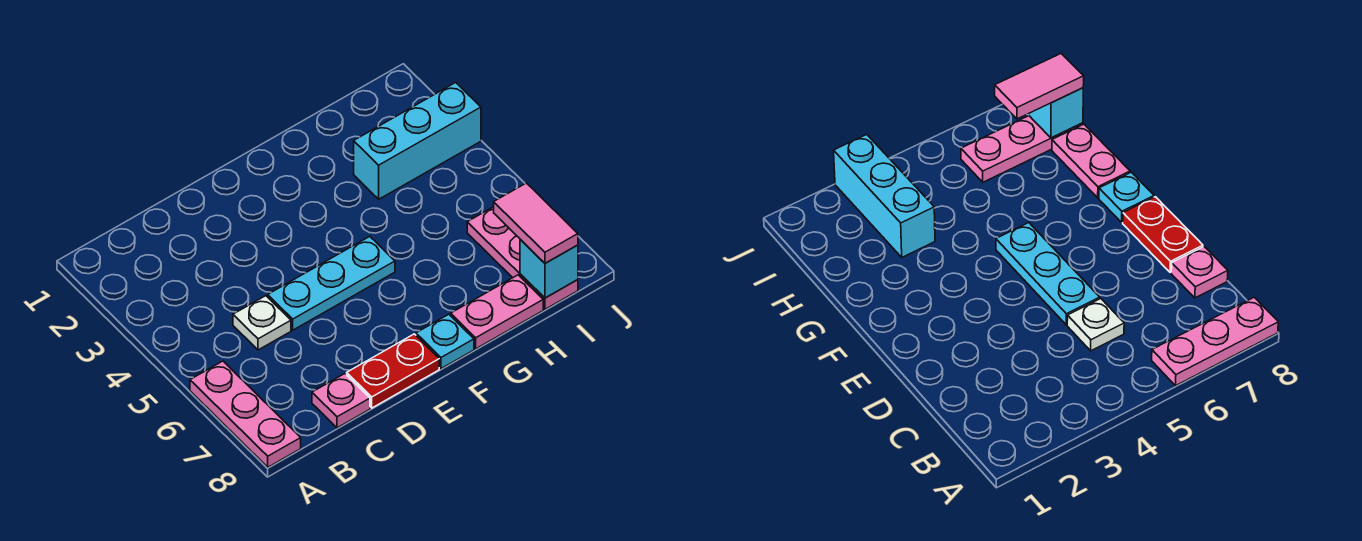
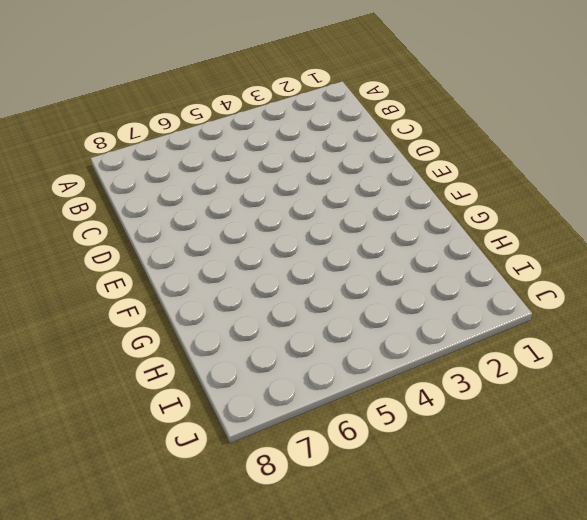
none -> pink plate A6:A8 level 1
none -> white plate C5 level 1

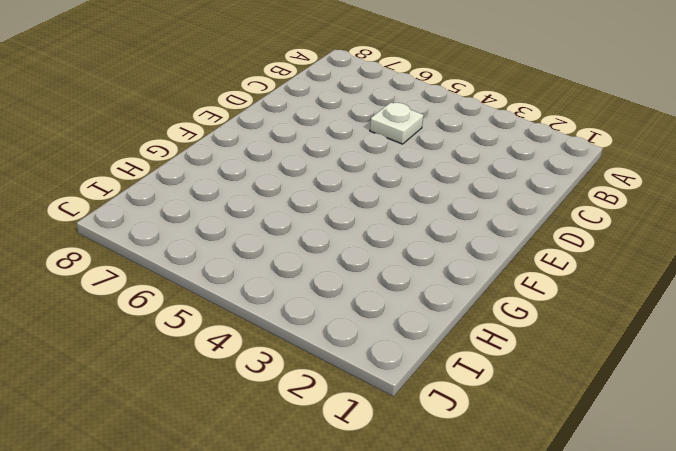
none -> pink plate A6:A8 level 1
none -> pink plate C8 level 1

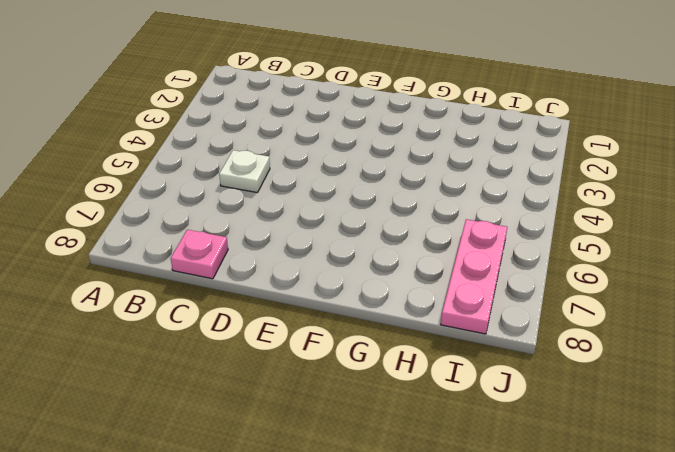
none -> pink plate A6:A8 level 1
none -> cyan plate D5:F5 level 1

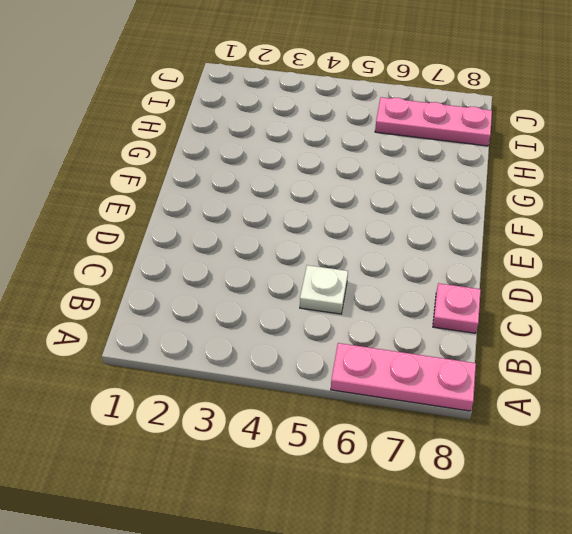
none -> cyan plate D5:F5 level 1
none -> red plate D8:E8 level 1

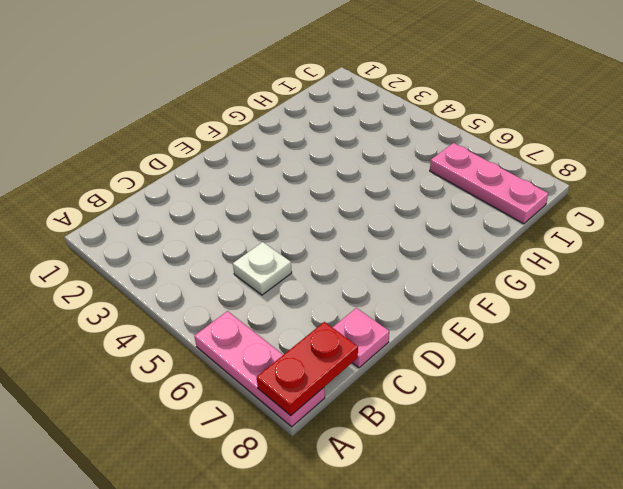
red plate A8:B8 level 2 -> red plate D8:E8 level 1
none -> cyan plate D5:F5 level 1
none -> cyan plate F8 level 1

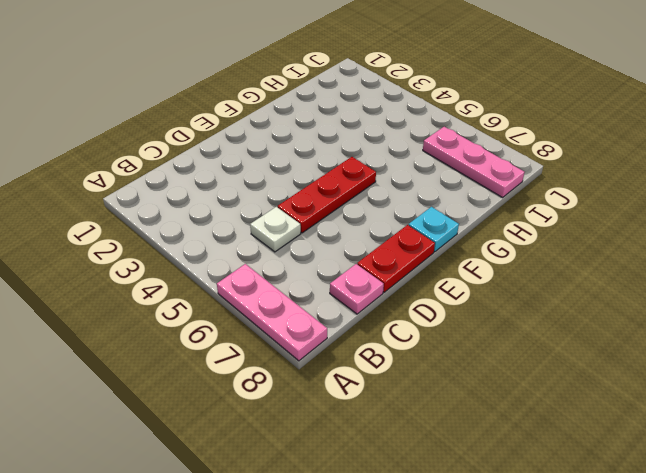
red plate D5:F5 level 1 -> cyan plate D5:F5 level 1
none -> pink plate G8:H8 level 1
none -> cyan brick H3:J3 level 1

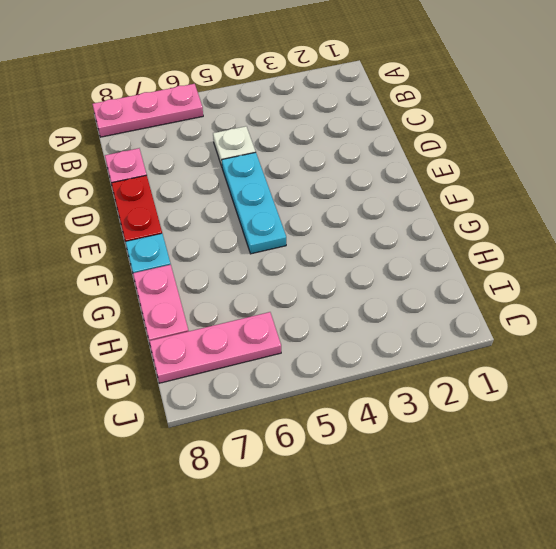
none -> cyan brick H3:J3 level 1
none -> cyan brick I8 level 2

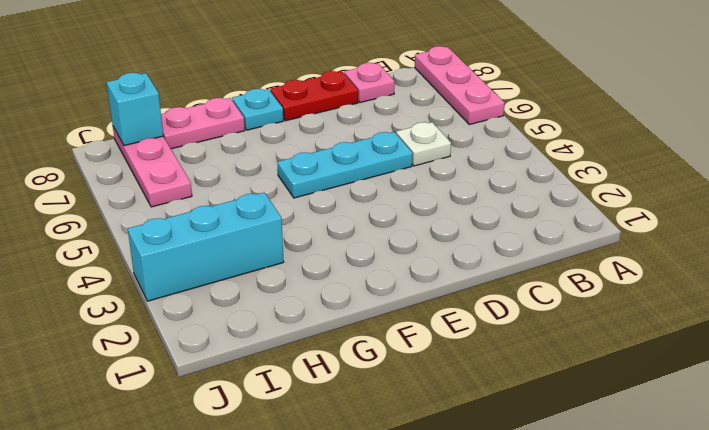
none -> pink tile I7:I8 level 3

